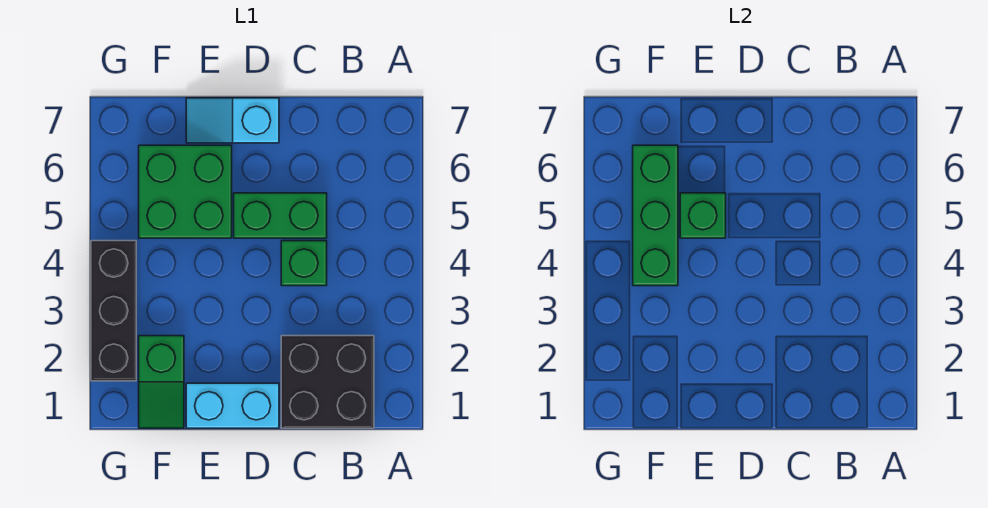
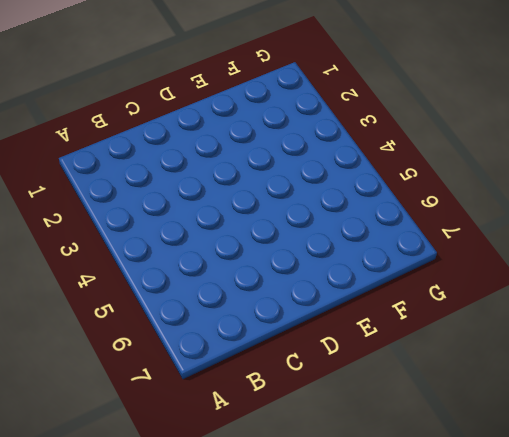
none -> black brick B1:C2 level 1
none -> green brick C4 level 1

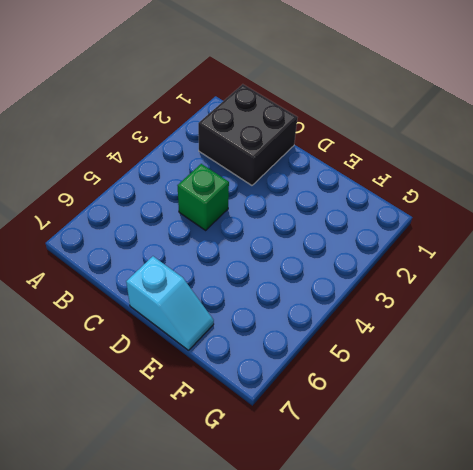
none -> green brick C5:D5 level 1
none -> cyan brick D1:E1 level 1

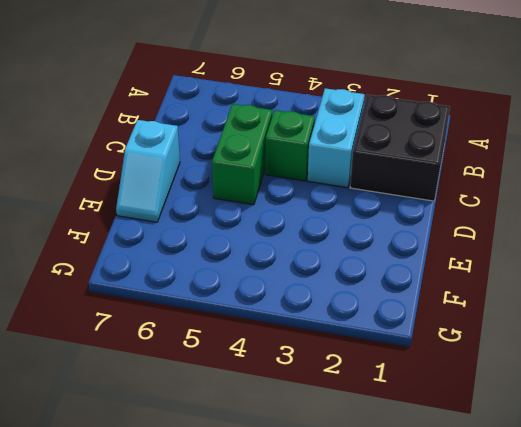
cyan brick B3:C3 level 1 -> cyan brick D1:E1 level 1
none -> green brick E5:F6 level 1
none -> green slope F1:F2 level 1 top 2

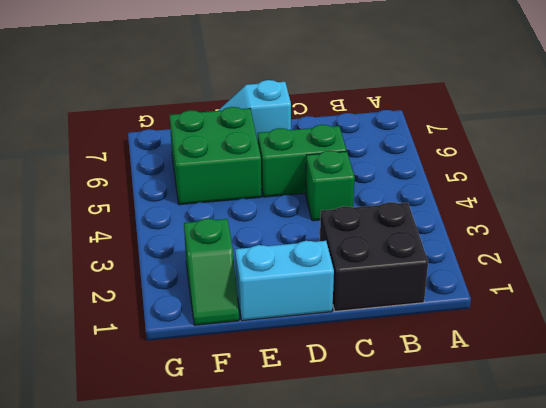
none -> black brick G2:G4 level 1
none -> green brick E5 level 2

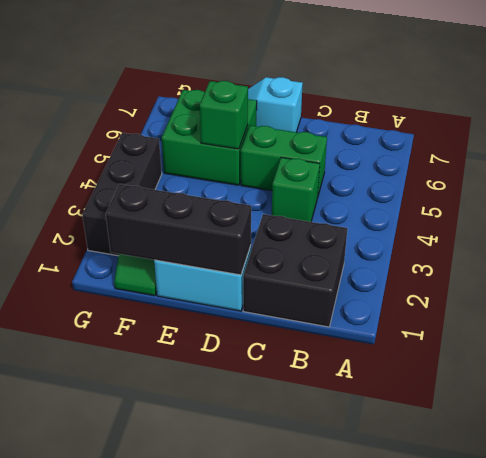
black brick D1:F1 level 2 -> none
none -> green brick F4:F6 level 2

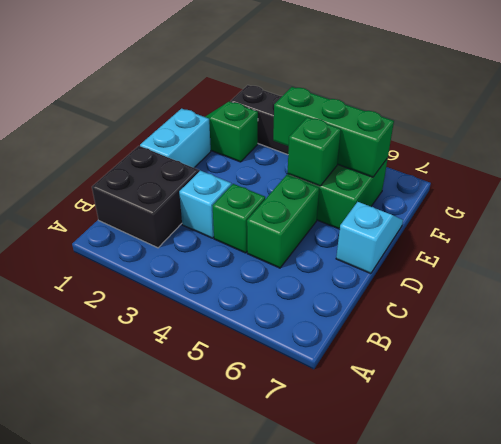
cyan brick C3 level 1 -> none

